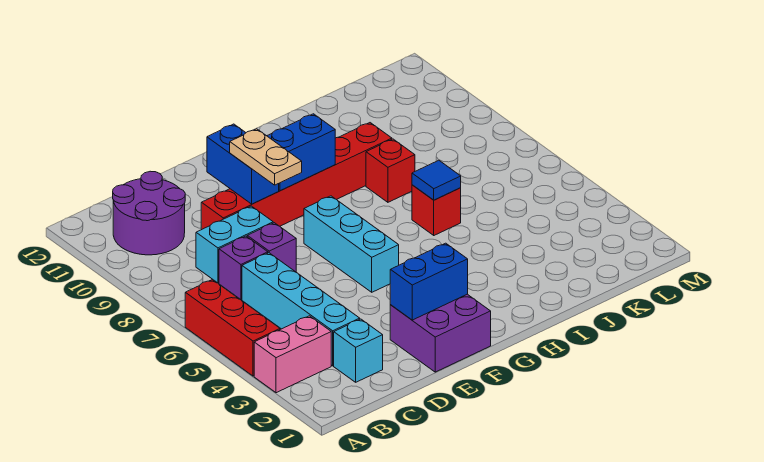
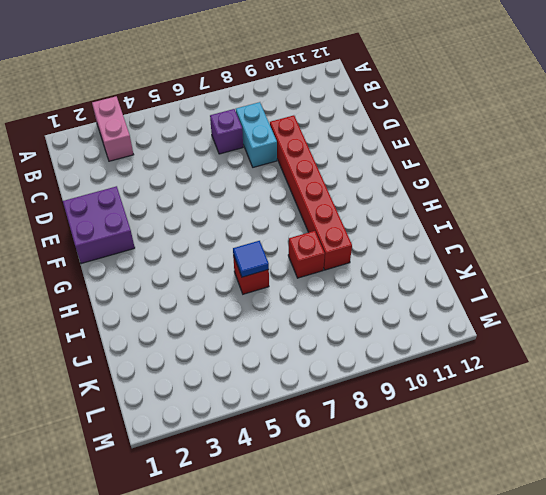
none -> red brick A4:A6 level 1
none -> purple round brick B10:C11 level 1
none -> cyan brick C2 level 1

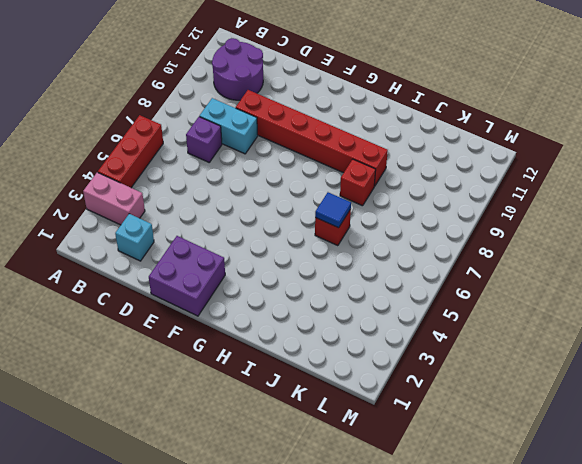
none -> cyan brick C3:C6 level 1
none -> purple brick D7 level 1
none -> cyan brick F5:F7 level 1

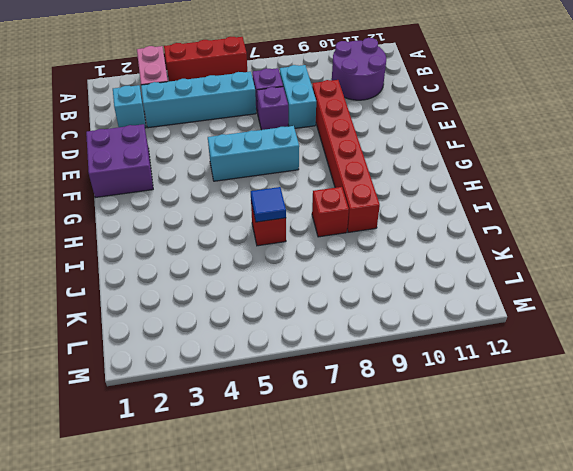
none -> blue brick E2:F2 level 2
none -> blue brick E9:E10 level 2
none -> blue brick F9:G9 level 2

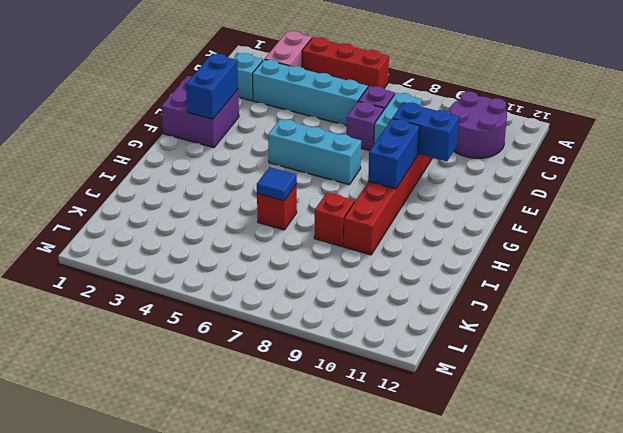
none -> tan plate E8:E9 level 3

